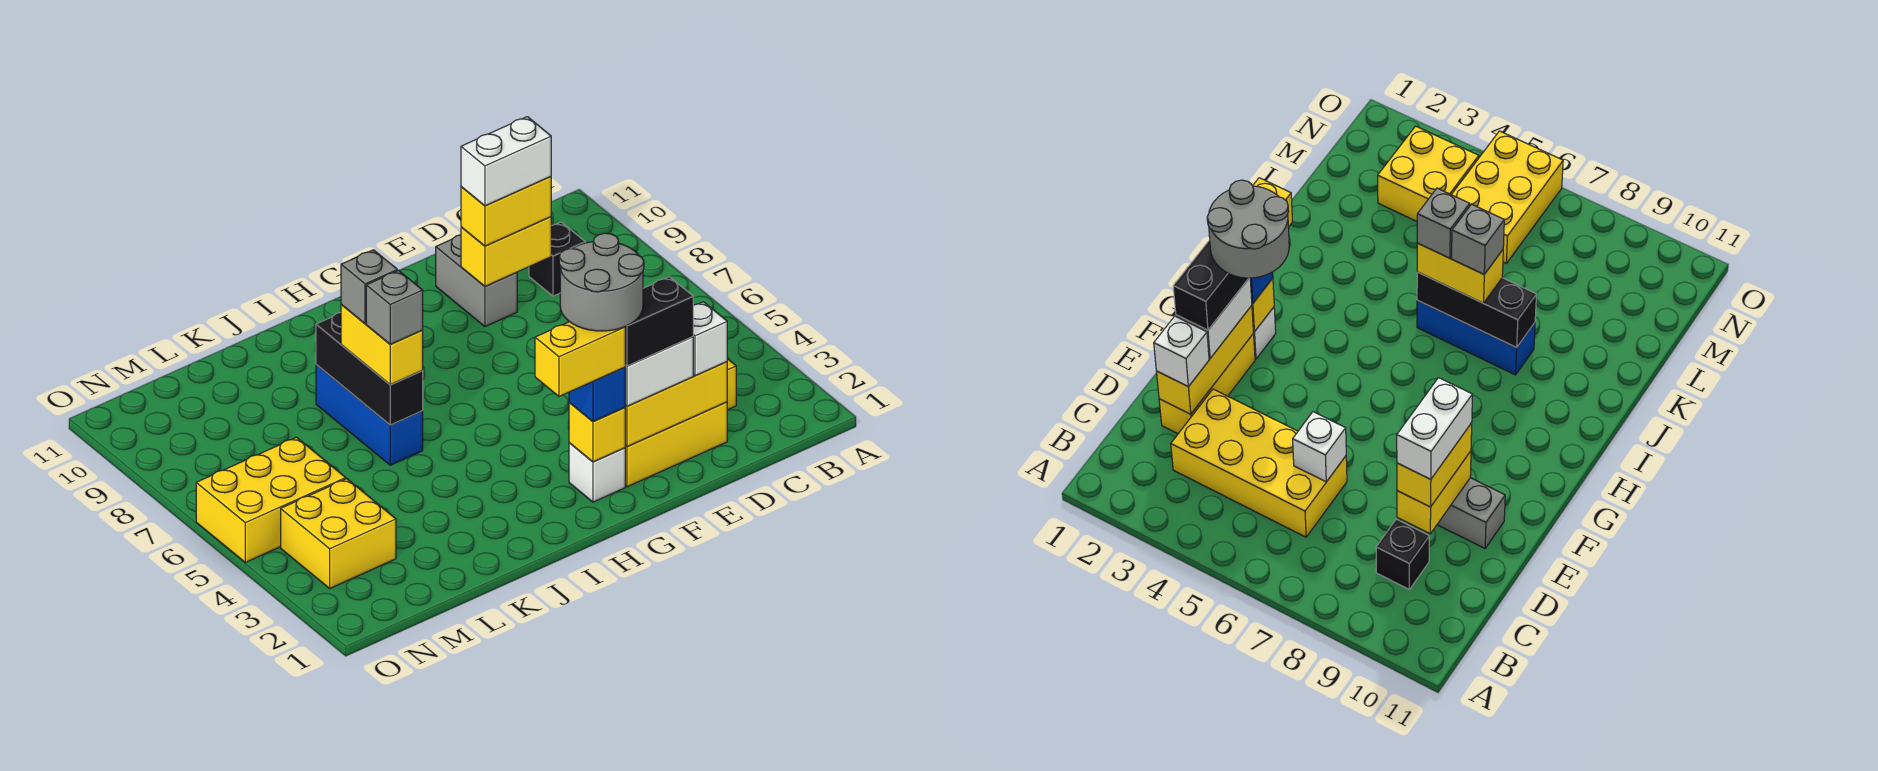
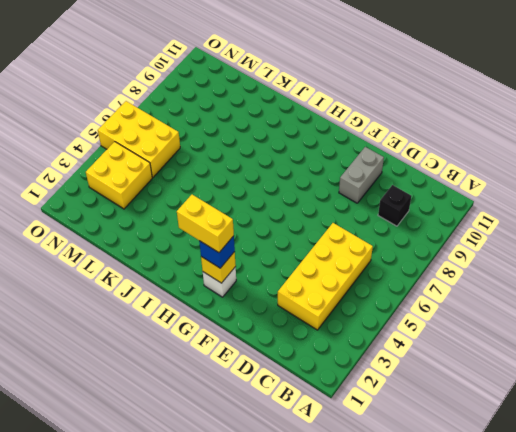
none -> yellow brick D2:F2 level 1
none -> blue brick J6:J8 level 1
none -> yellow brick D2:F2 level 2

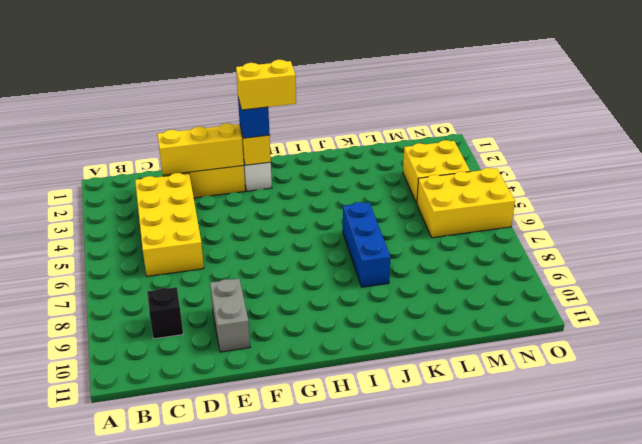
none -> white brick D6 level 2
none -> yellow brick D9:E9 level 2
none -> black brick J6:J8 level 2

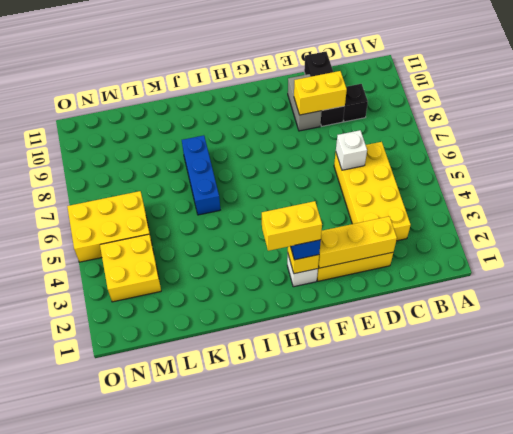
black brick D9:D11 level 1 -> black brick J6:J8 level 2
none -> white brick D2 level 3
none -> yellow brick D9:E9 level 3
none -> white brick E2:F2 level 3

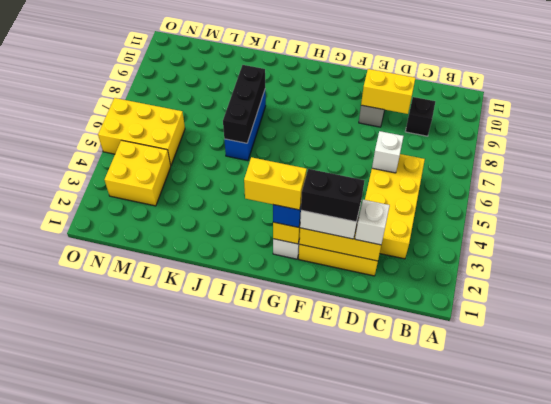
none -> yellow brick D9:E9 level 3
none -> yellow brick J6:J7 level 3
none -> white brick D9:E9 level 4

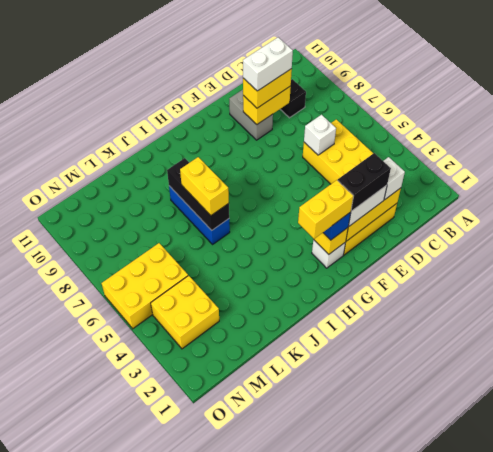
none -> grey brick J6 level 4
none -> grey brick J7 level 4
none -> grey round brick F2:G3 level 5

